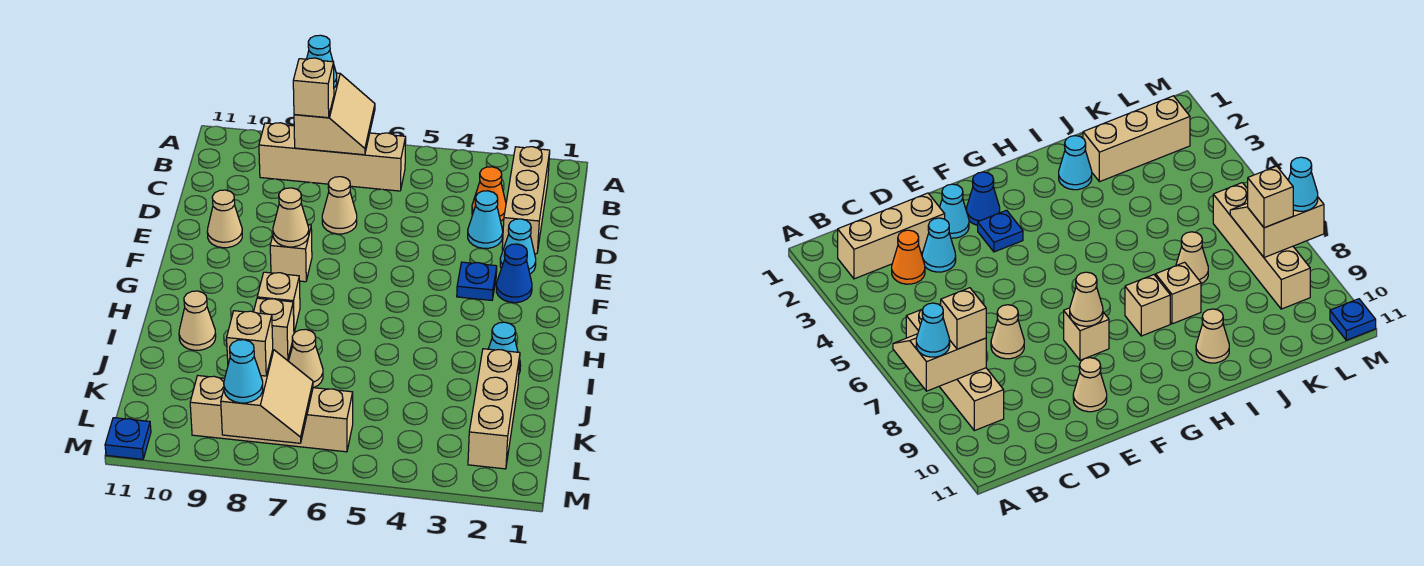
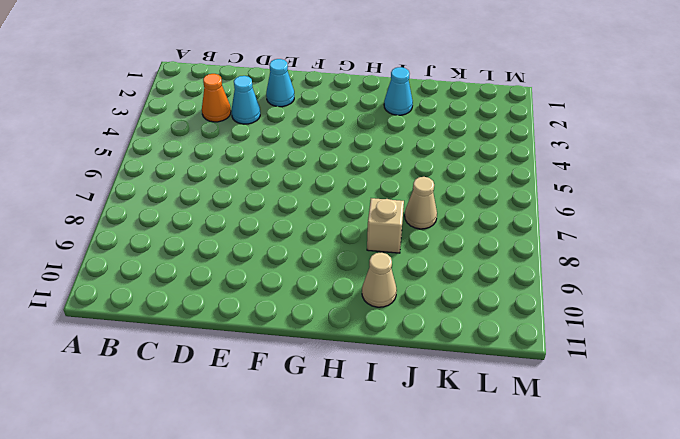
none -> tan brick B2:D2 level 1
none -> tan brick B6:B9 level 1
none -> tan cone D7 level 1

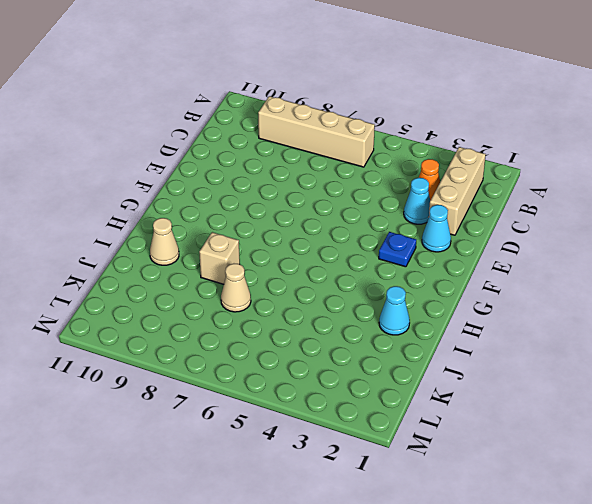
none -> tan cone D7 level 1
none -> tan cone E10 level 1
none -> blue cone F2 level 1

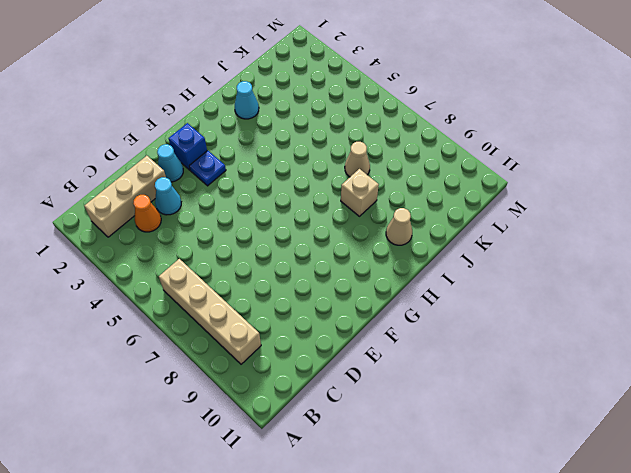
blue brick F2 level 1 -> blue cone F2 level 1
none -> tan cone D7 level 1
none -> tan cone E10 level 1
none -> tan brick F8 level 1

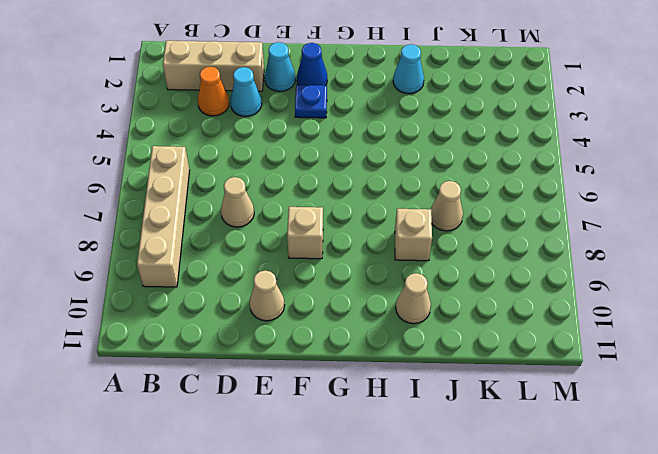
none -> tan brick H8 level 1
none -> tan brick J2:L2 level 1
none -> tan brick L6:L9 level 1

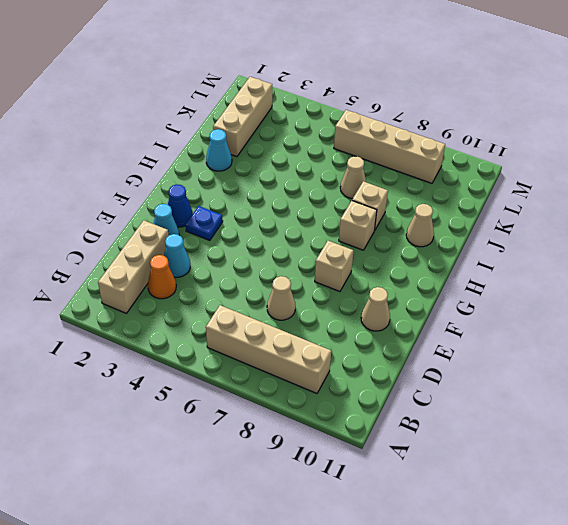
none -> blue plate M11 level 1
none -> tan slope A7:B8 level 2 top 8
none -> tan cone F8 level 2

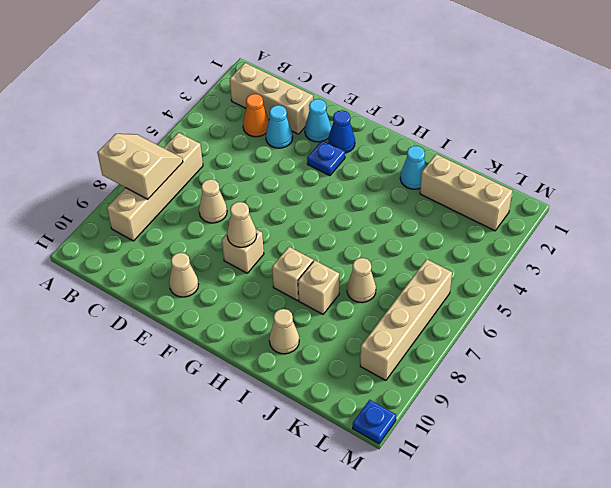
none -> tan slope L7:M8 level 2 top 8
none -> cyan cone A8 level 3
none -> tan brick B8 level 3

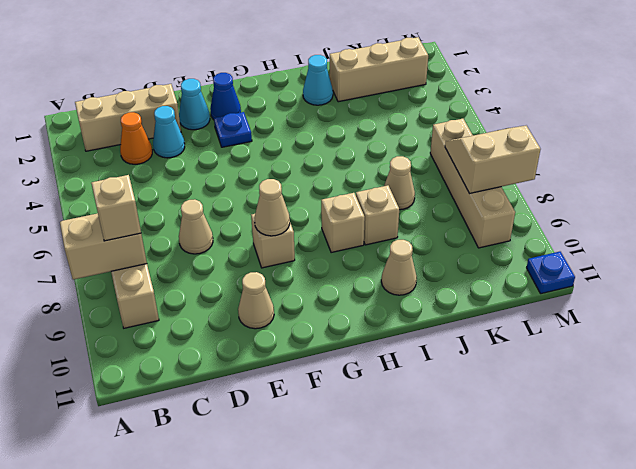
none -> cyan cone A8 level 3
none -> tan brick L8 level 3
none -> cyan cone M8 level 3

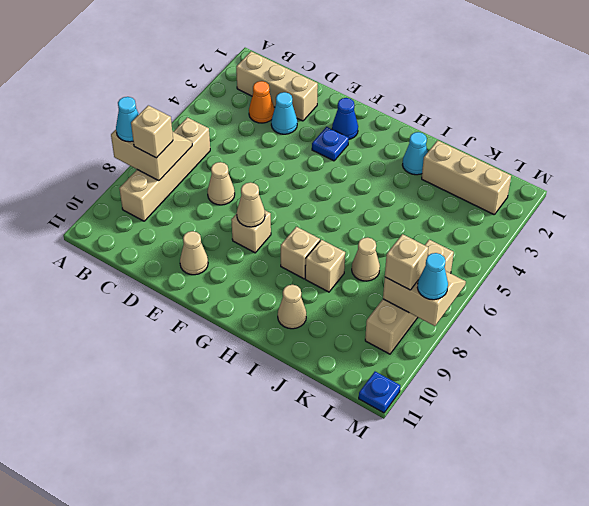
none -> cyan cone E2 level 1

